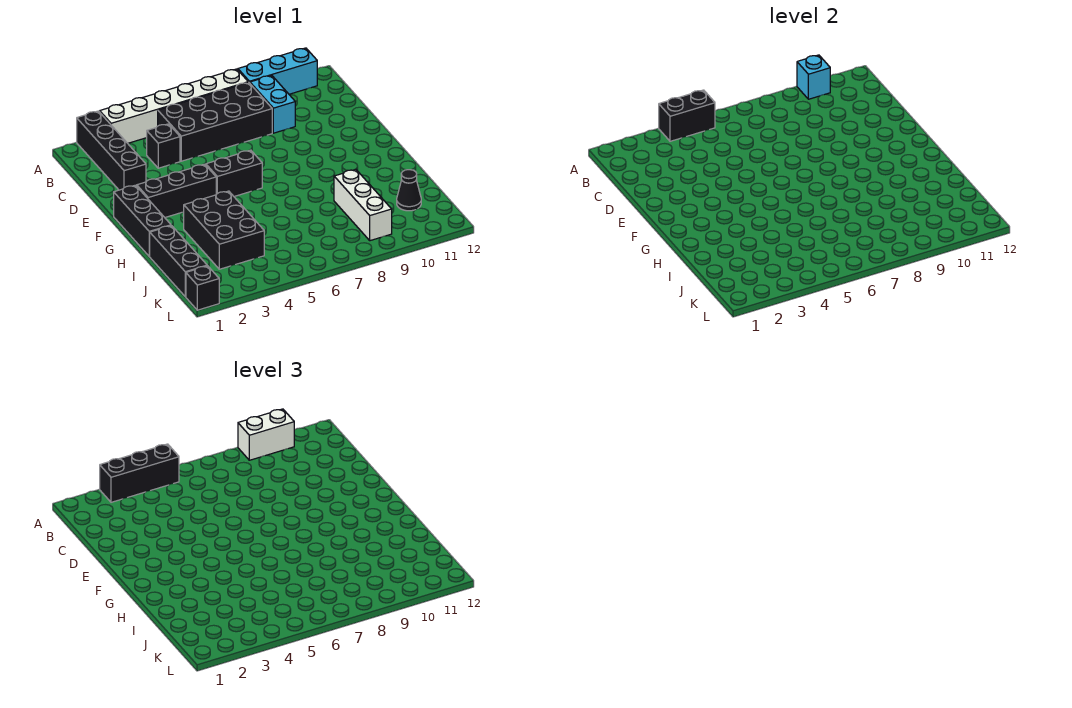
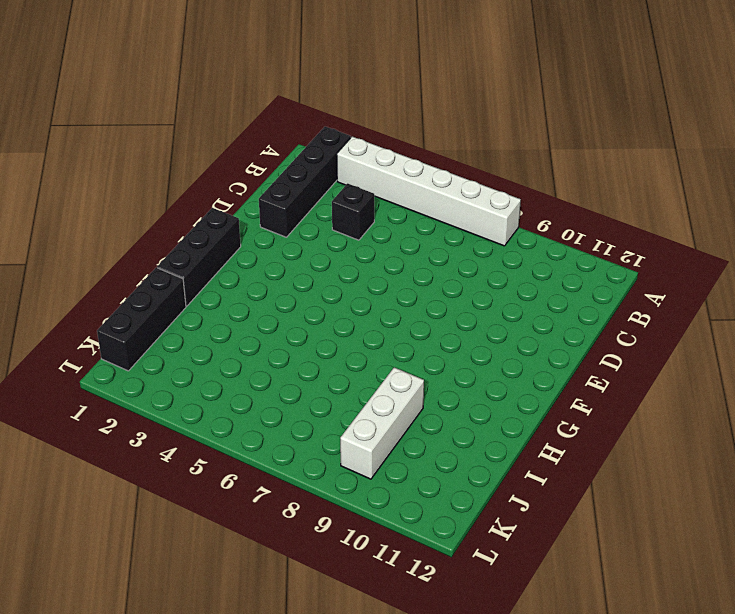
none -> cyan brick A9:A11 level 1
none -> black brick B5:C8 level 1
none -> cyan brick B9:C9 level 1

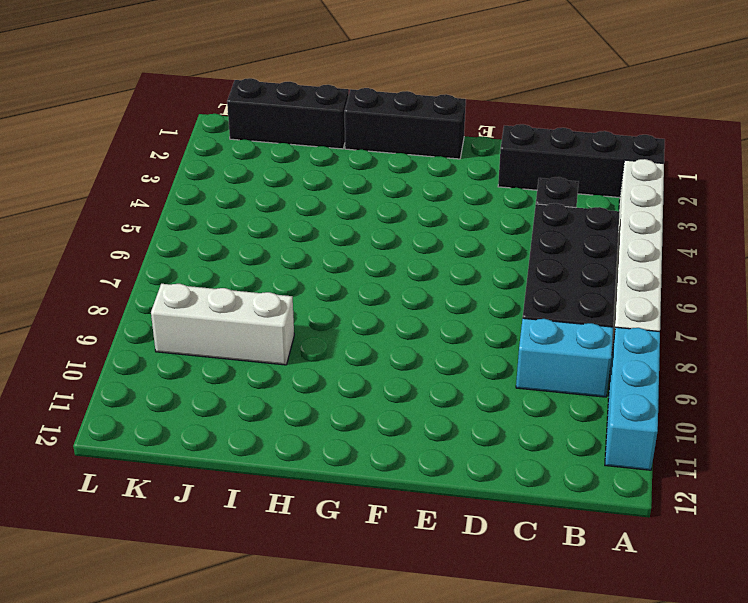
none -> black brick F2:F4 level 1
none -> black brick F5:F6 level 1
none -> black brick H3:J4 level 1

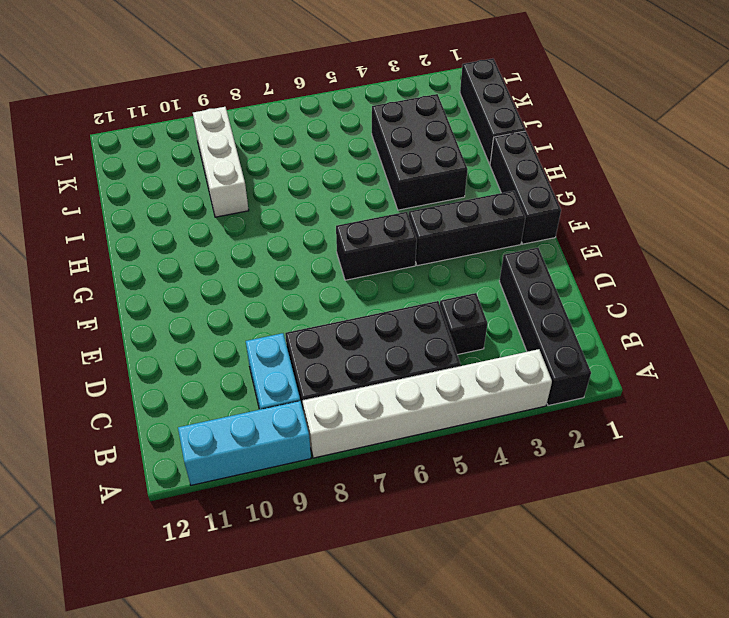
none -> black cone J11 level 1
none -> black brick L1 level 1
none -> black brick A4:A5 level 2

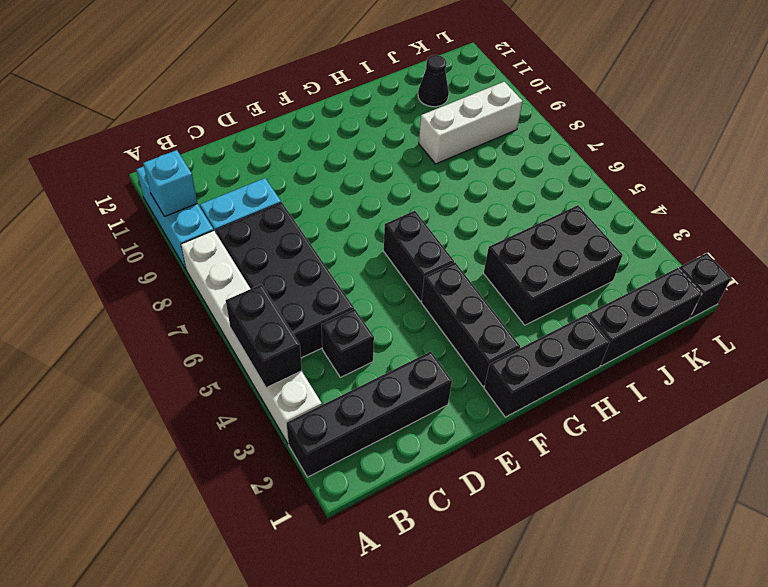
none -> black brick A3:A5 level 3
none -> white brick A9:A10 level 3

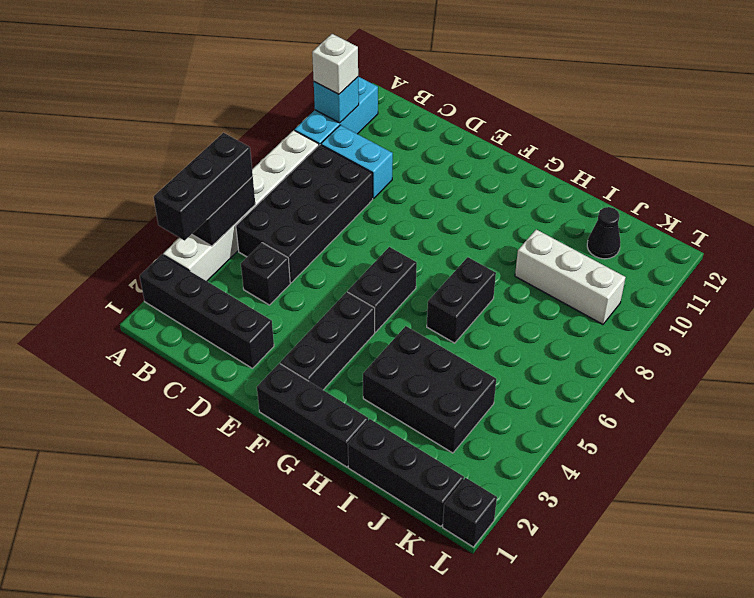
white brick A10 level 3 -> white brick A9:A10 level 3
black brick H6:H7 level 1 -> none

